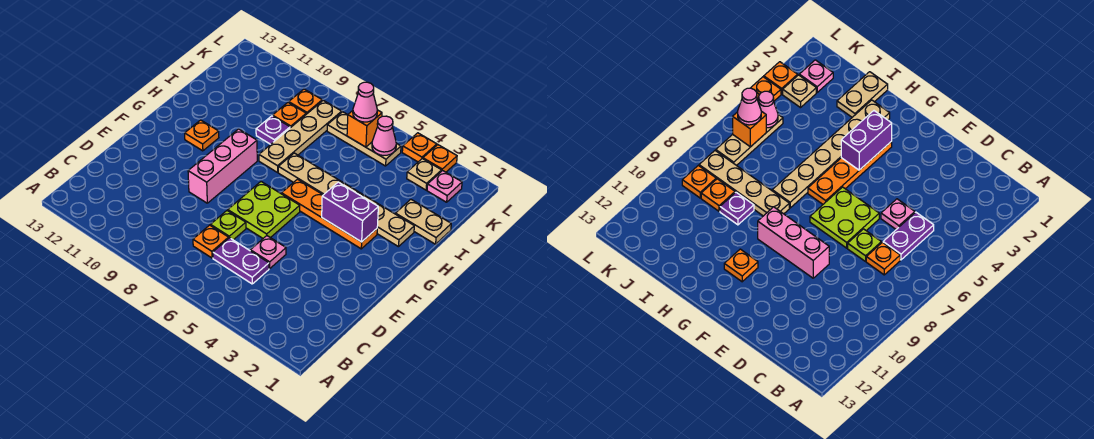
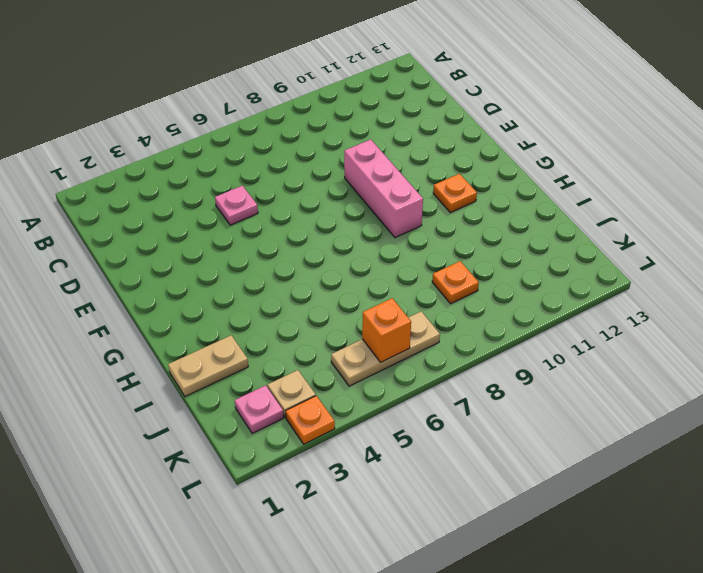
none -> purple plate C5:C6 level 1
none -> orange plate C7 level 1
none -> lime plate D7 level 1

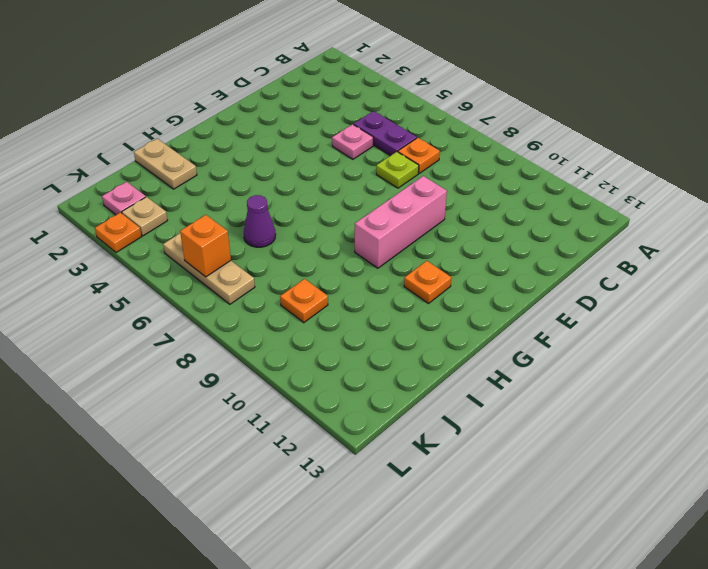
purple cone I6 level 1 -> none
none -> lime plate E6:F7 level 1
none -> orange plate G3:G6 level 1
none -> tan plate H2:H7 level 1

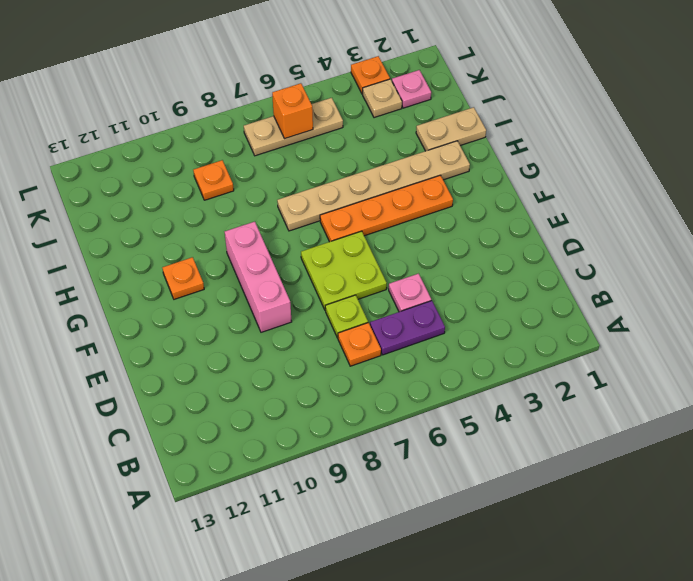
none -> tan plate H8:K8 level 1
none -> purple plate I9 level 1
none -> orange plate K9 level 1

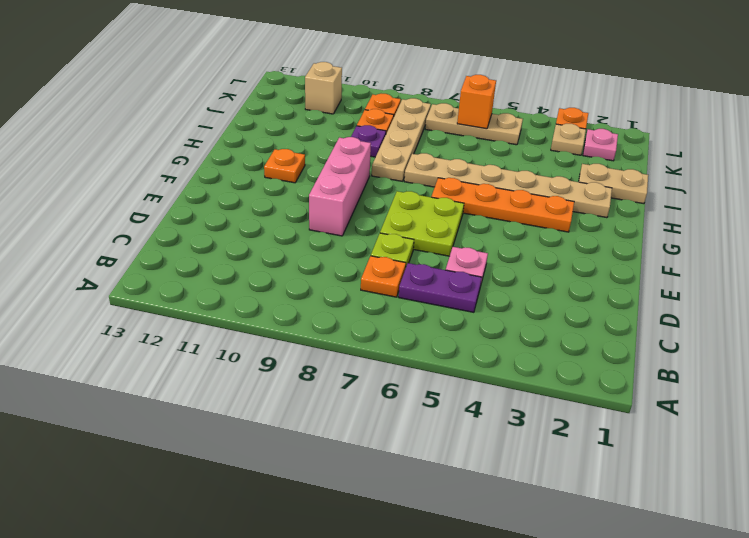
tan brick K11 level 1 -> none
none -> orange plate L4 level 1
none -> purple brick G3:G4 level 2
none -> pink cone K5 level 2

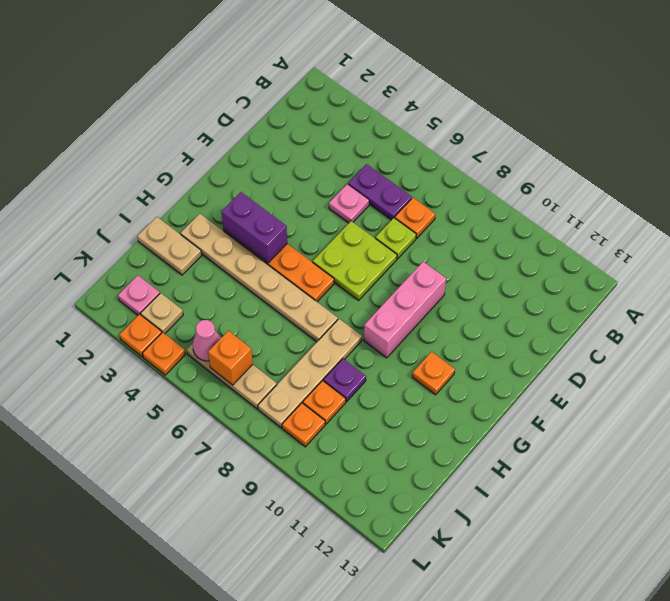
none -> pink cone K6 level 3

